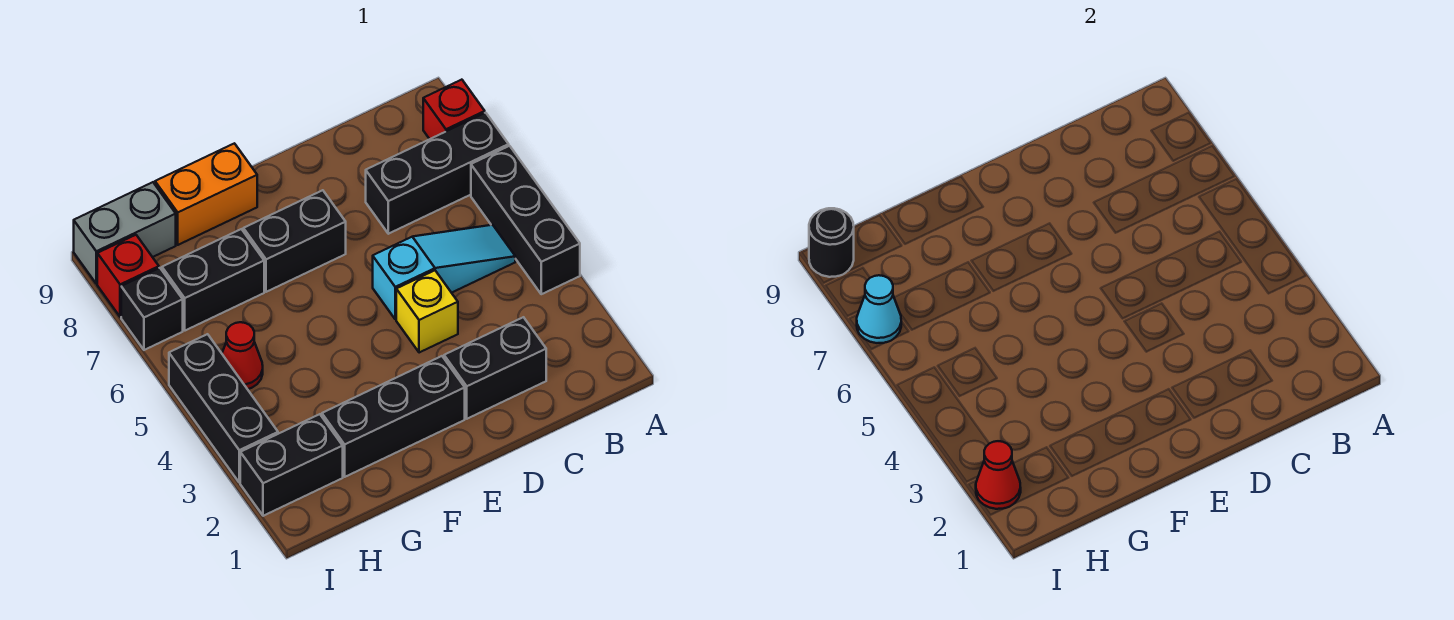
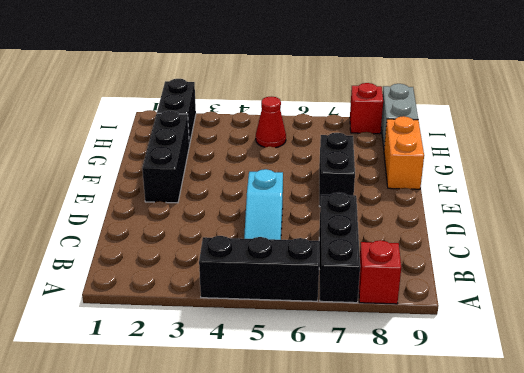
none -> black brick C2:D2 level 1
none -> yellow brick D4 level 1
none -> black brick G7:H7 level 1

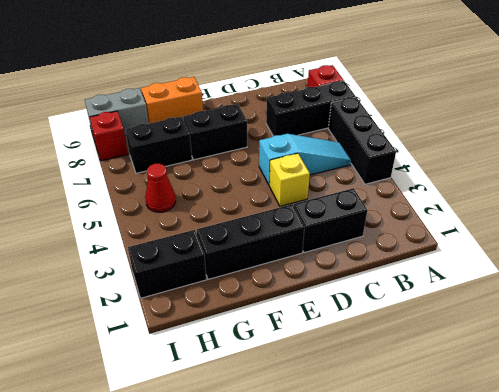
none -> black brick I3:I5 level 1
none -> black brick I7 level 1
none -> red cone I2 level 2

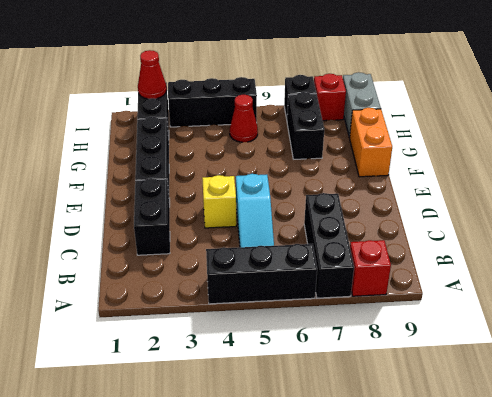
none -> black brick E7:F7 level 1
none -> cyan cone I7 level 2
none -> black round brick I9 level 2

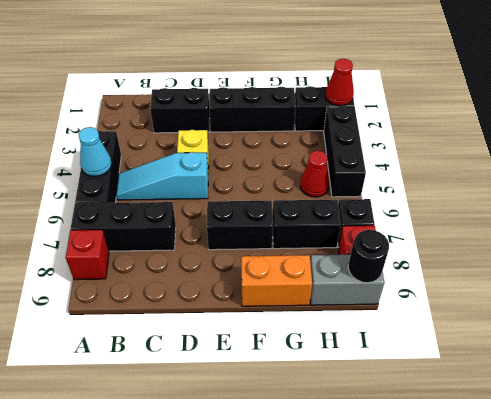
cyan cone A5 level 2 -> cyan cone I7 level 2

